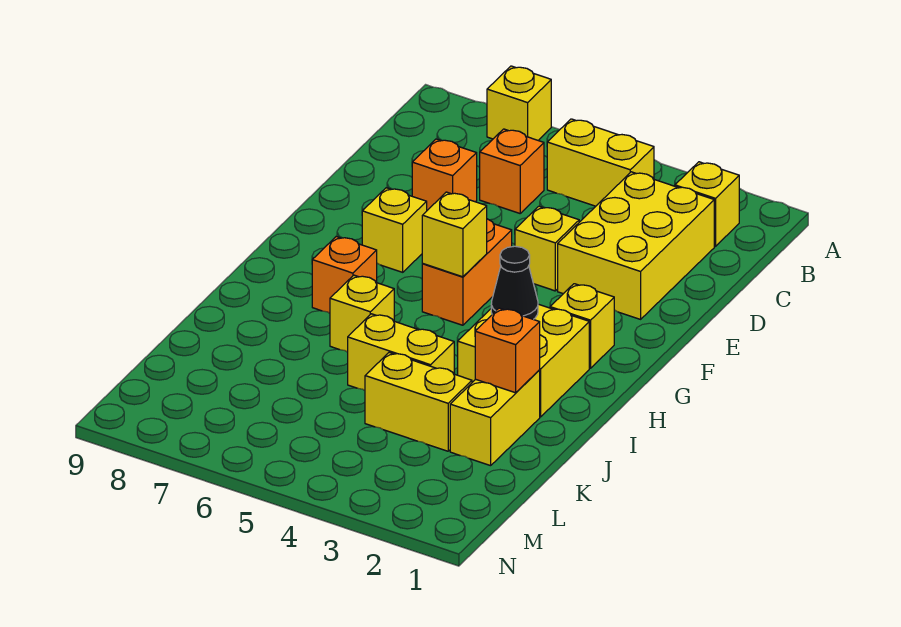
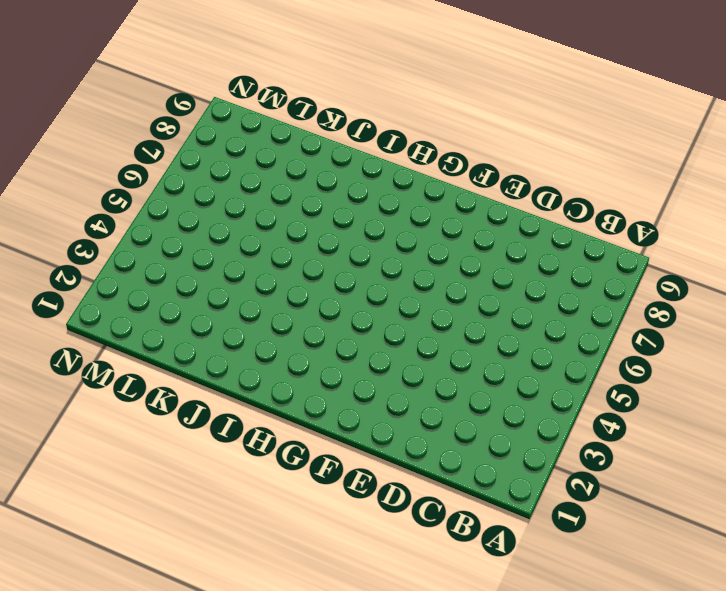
none -> yellow brick A7 level 1
none -> yellow brick B2 level 1
none -> yellow brick B4:B5 level 1

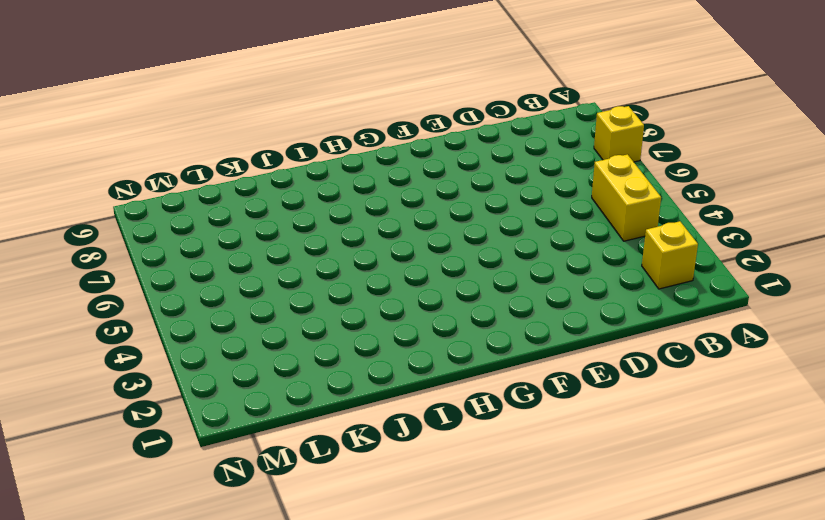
none -> yellow brick C2:E3 level 1
none -> orange brick C6 level 1
none -> orange brick D7 level 1

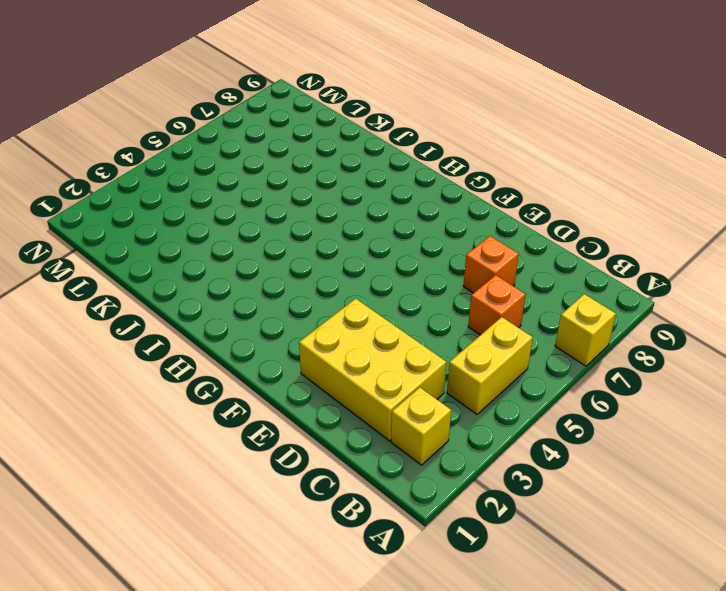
none -> yellow brick E4 level 1
none -> orange brick F5:G5 level 1
none -> yellow brick F7 level 1

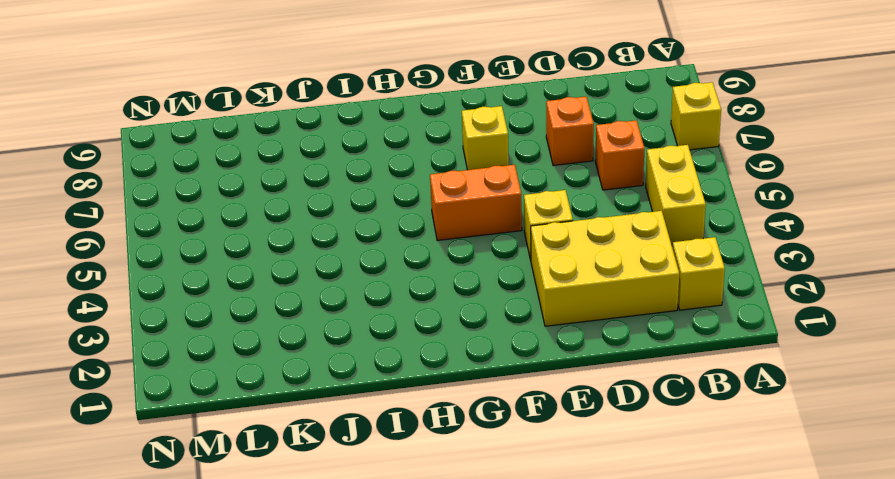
none -> yellow brick G2 level 1
none -> yellow brick H2:I3 level 1
none -> orange brick H7 level 1

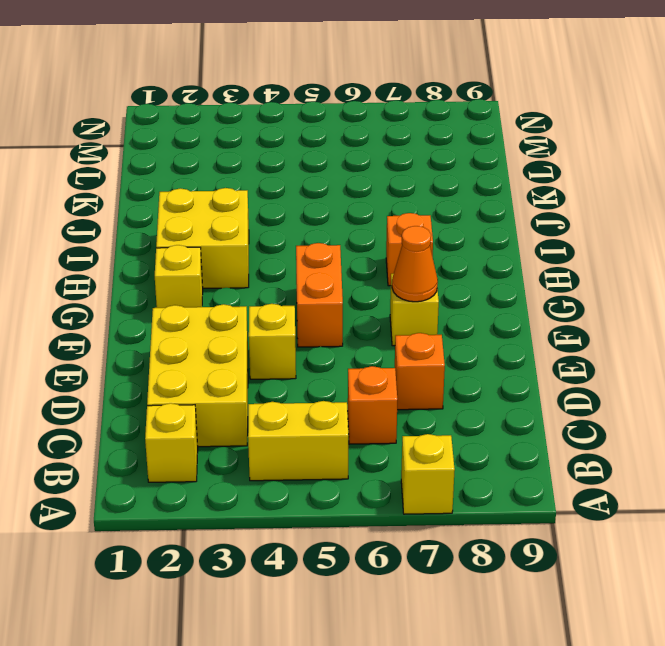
orange cone F7 level 2 -> none
none -> yellow brick I6 level 1
none -> yellow brick J2:K2 level 1
none -> yellow brick J4:J5 level 1

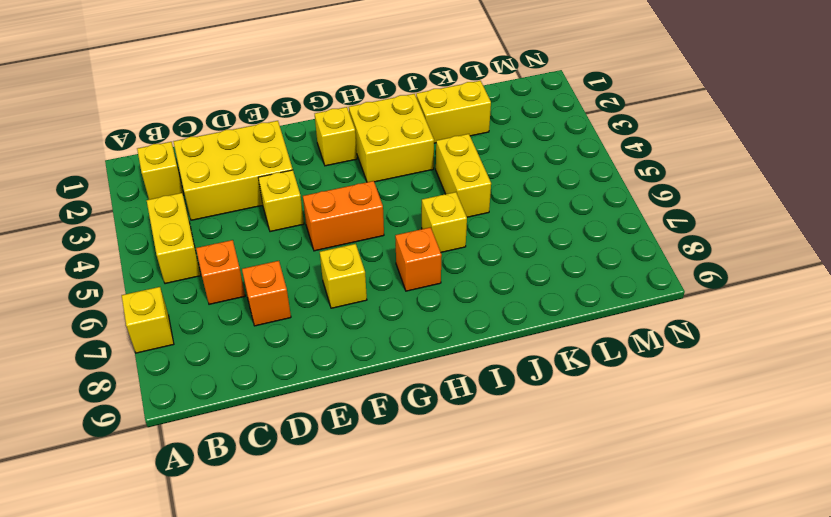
none -> yellow brick K3:K4 level 1
none -> yellow brick G5 level 2
none -> black cone H3 level 2

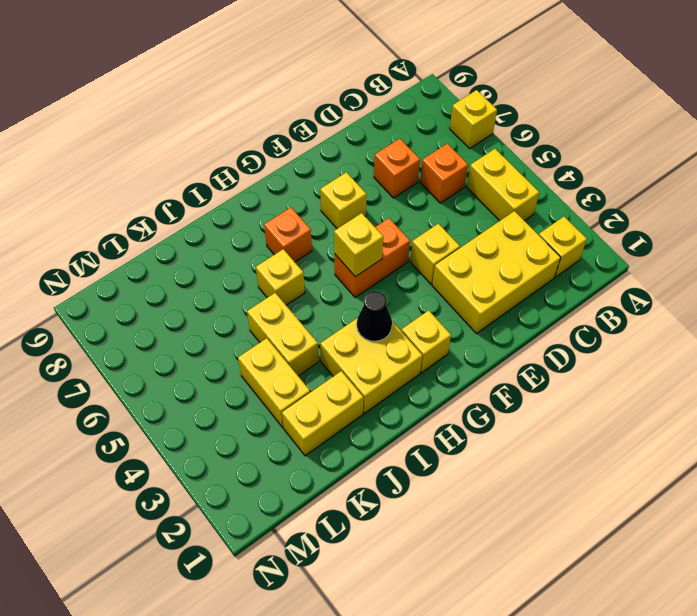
none -> orange brick J2 level 2

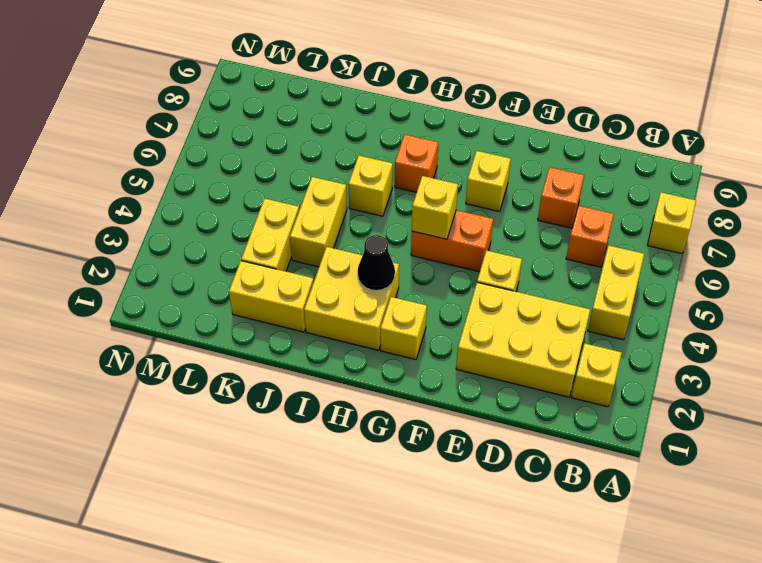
none -> orange brick J2 level 2

